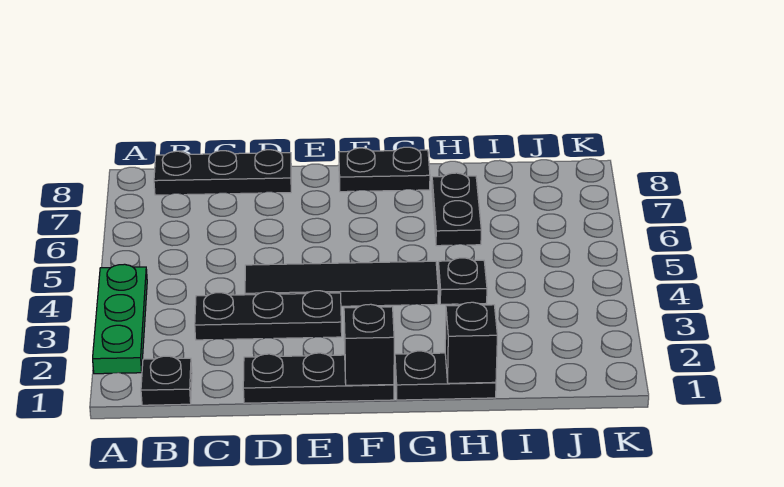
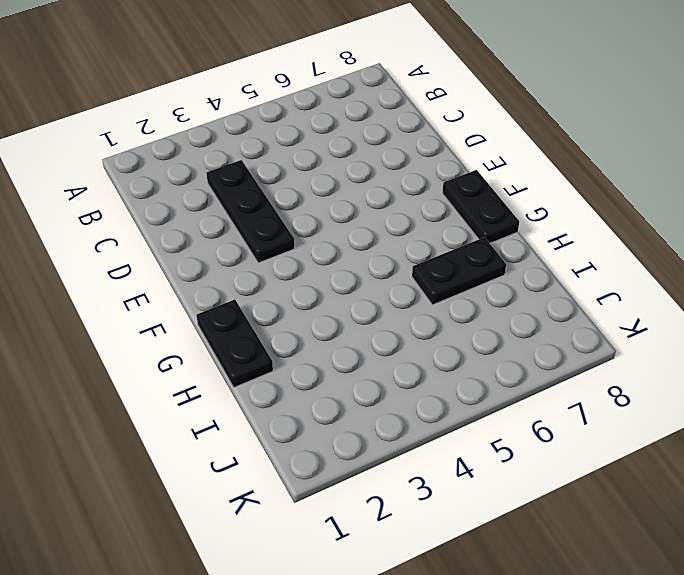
none -> green plate A2:A4 level 1
none -> black plate B1 level 1
none -> black plate B8:D8 level 1

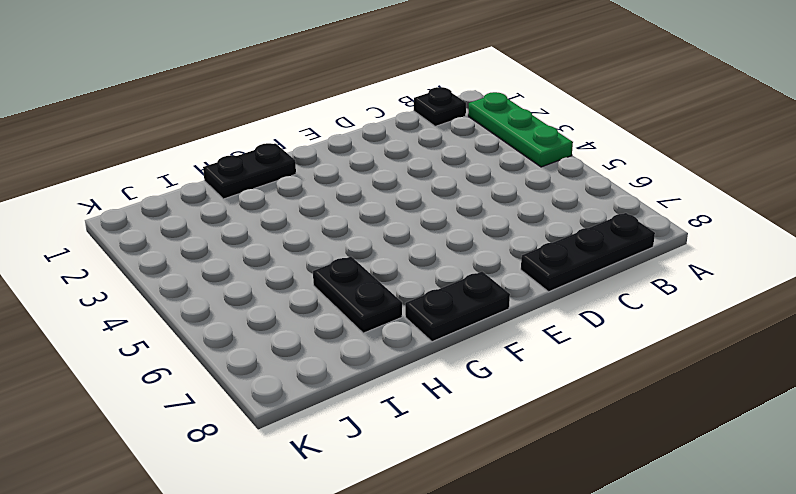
none -> black plate C3:E3 level 1
none -> black plate D1:F1 level 1
none -> black tile D4:G4 level 1

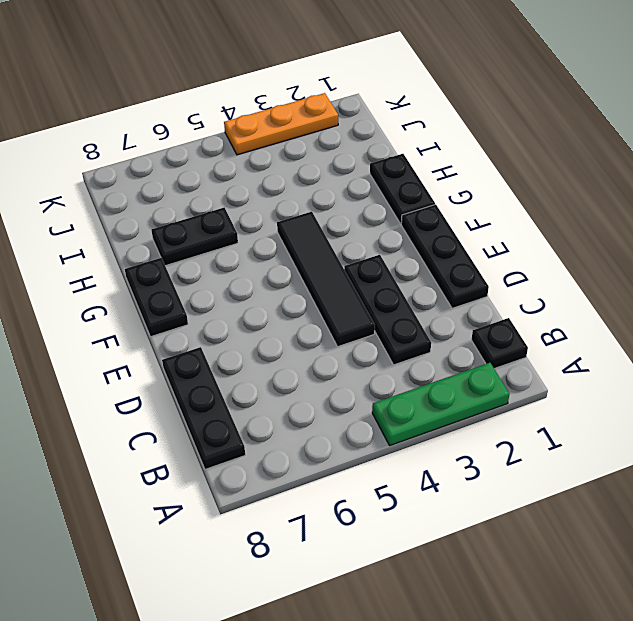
orange plate K2:K4 level 1 -> none
none -> black plate H4 level 1
none -> black brick F1 level 2
none -> black brick H1 level 2

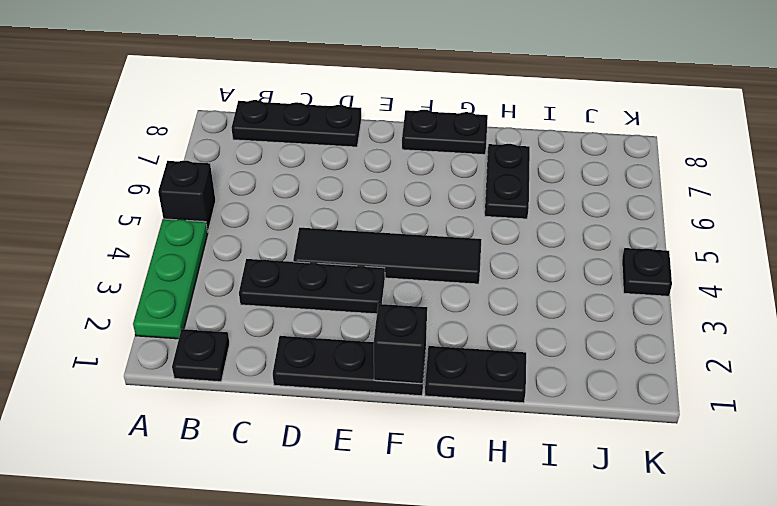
black brick A5 level 1 -> black brick H1 level 2
black plate K4 level 1 -> black plate H4 level 1

